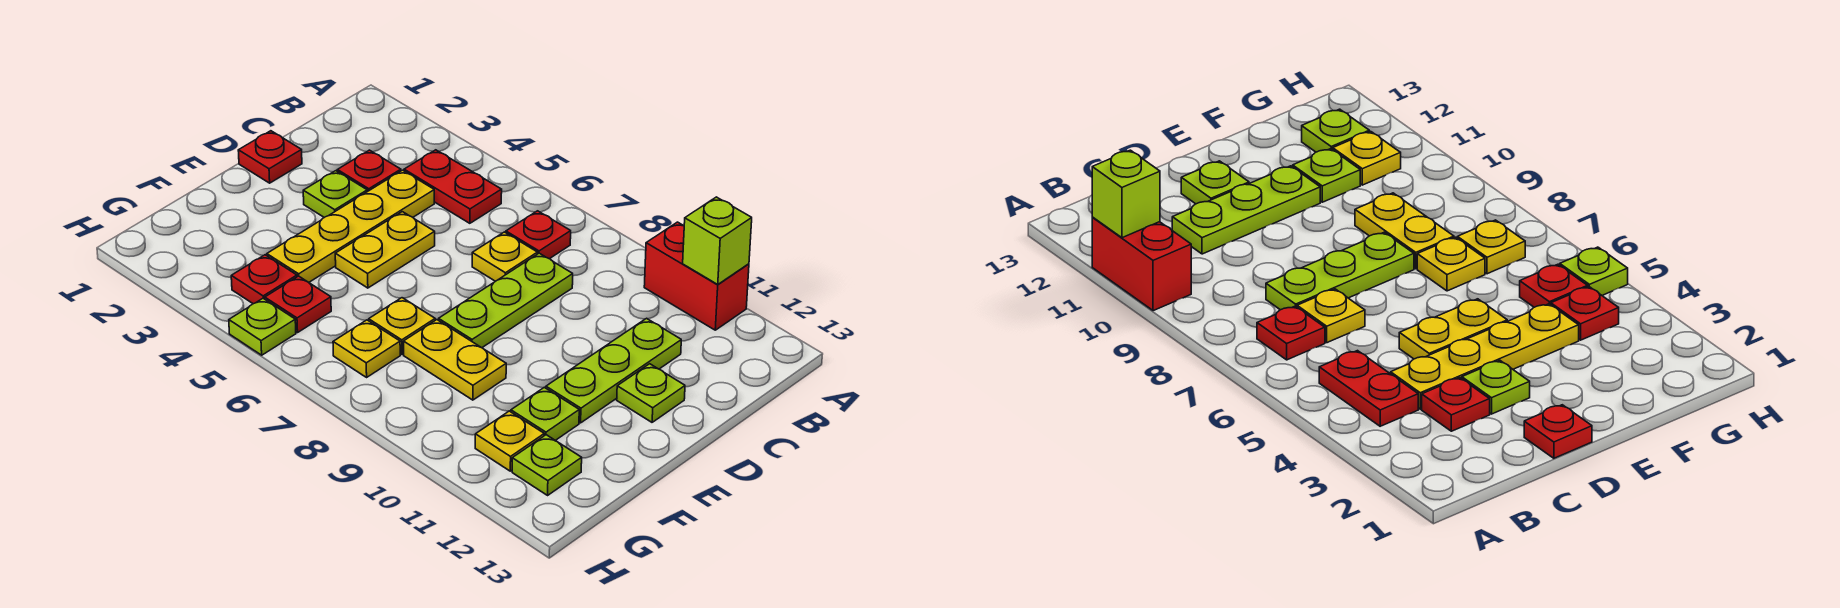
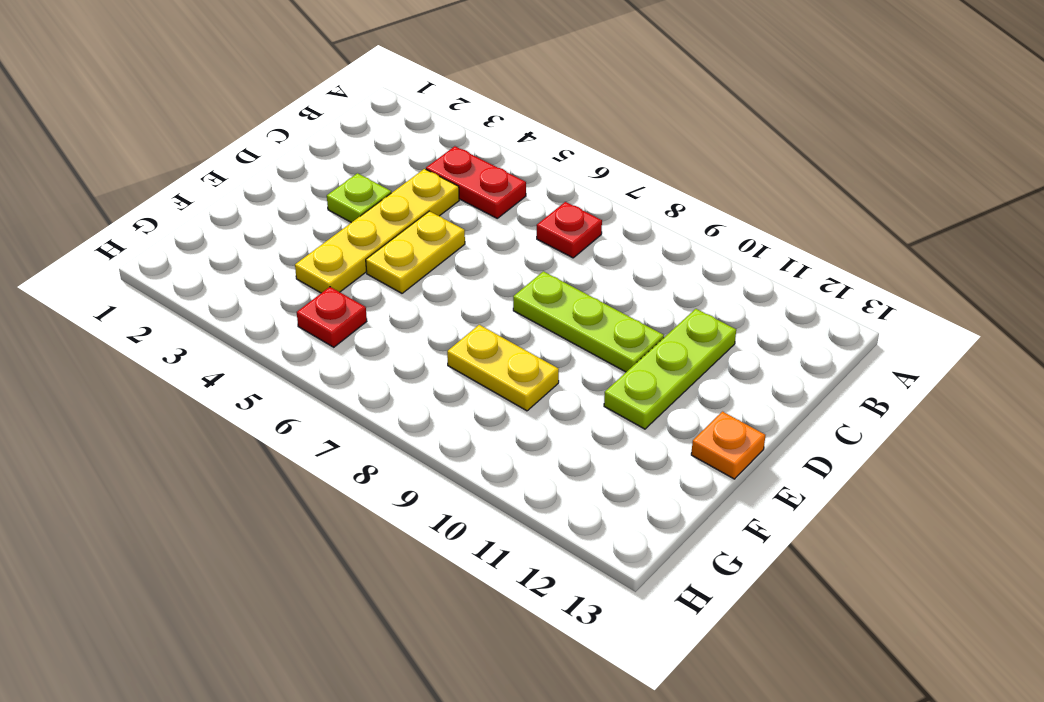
lime plate D8:D10 level 1 -> lime plate C8:E8 level 1
orange plate E13 level 1 -> none
none -> red brick A10:A11 level 1
none -> red plate C3 level 1
none -> yellow plate C7 level 1

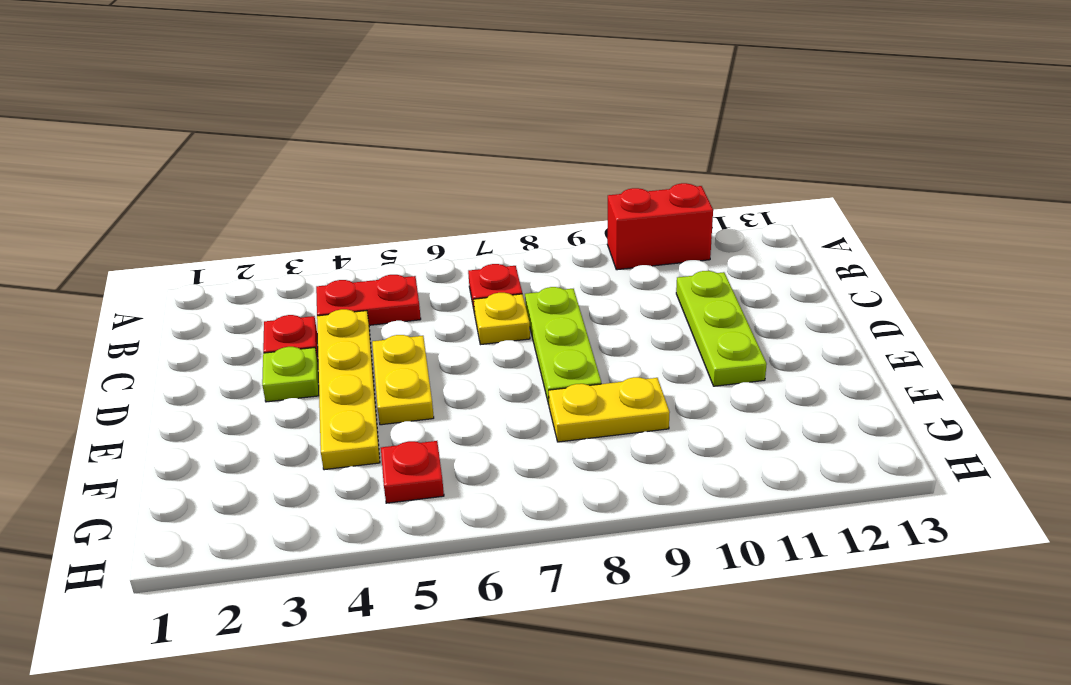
none -> red plate D1 level 1
none -> lime plate D12 level 1
none -> yellow plate F7 level 1

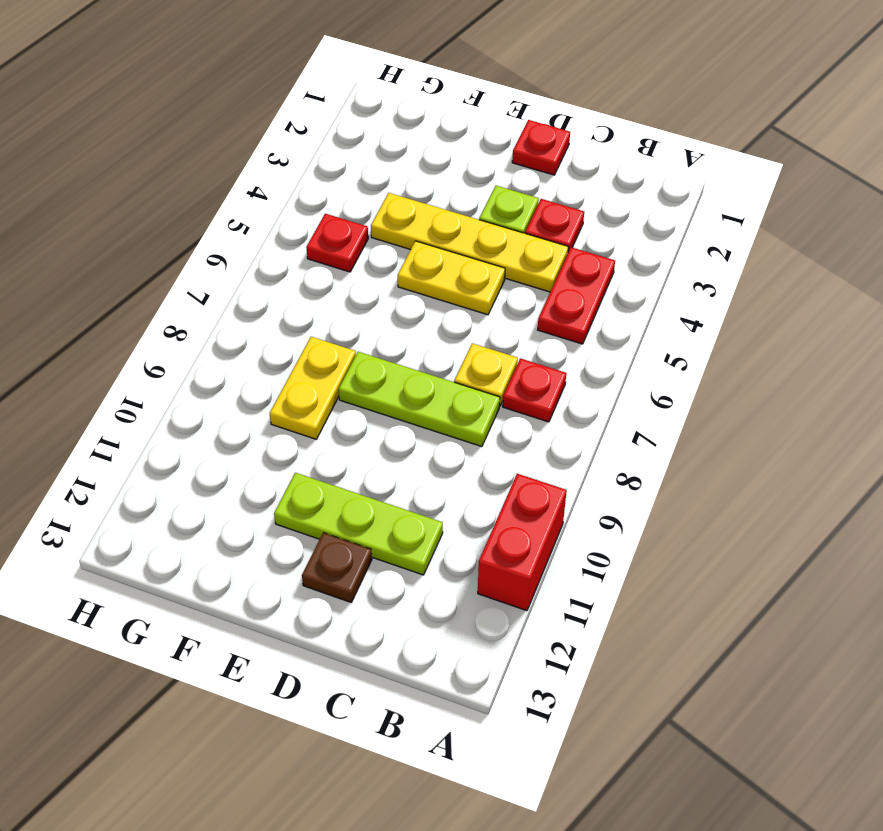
brown plate D12 level 1 -> lime plate D12 level 1
none -> yellow plate F7 level 1
none -> lime plate F11 level 1
none -> red plate G4 level 1

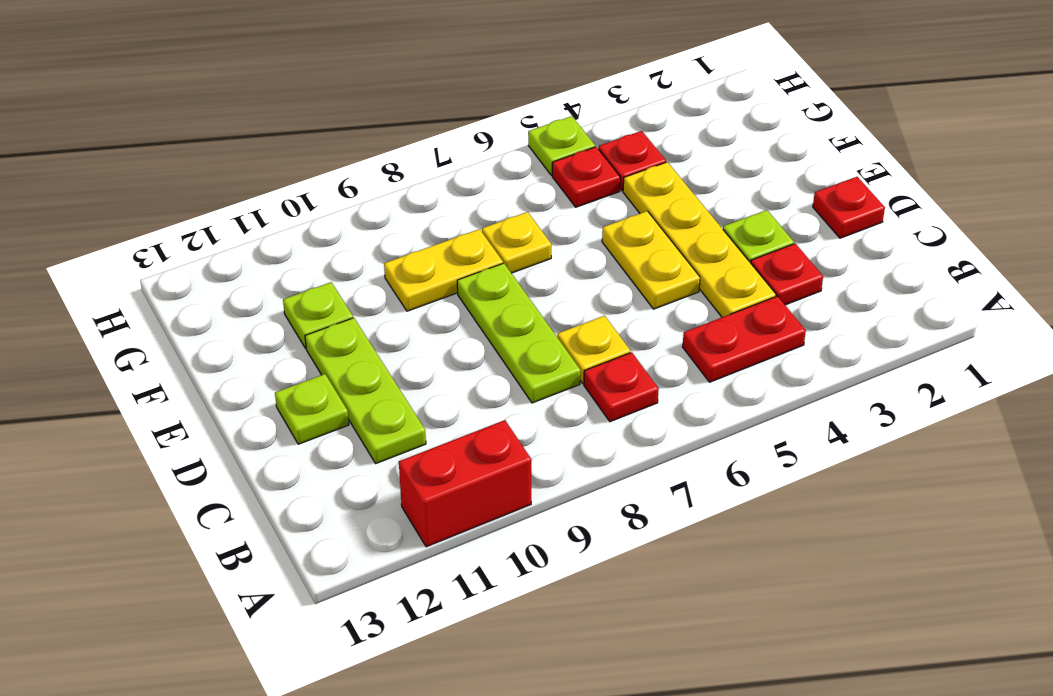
none -> yellow plate G7 level 1
none -> yellow plate G11 level 1
none -> lime plate G12 level 1

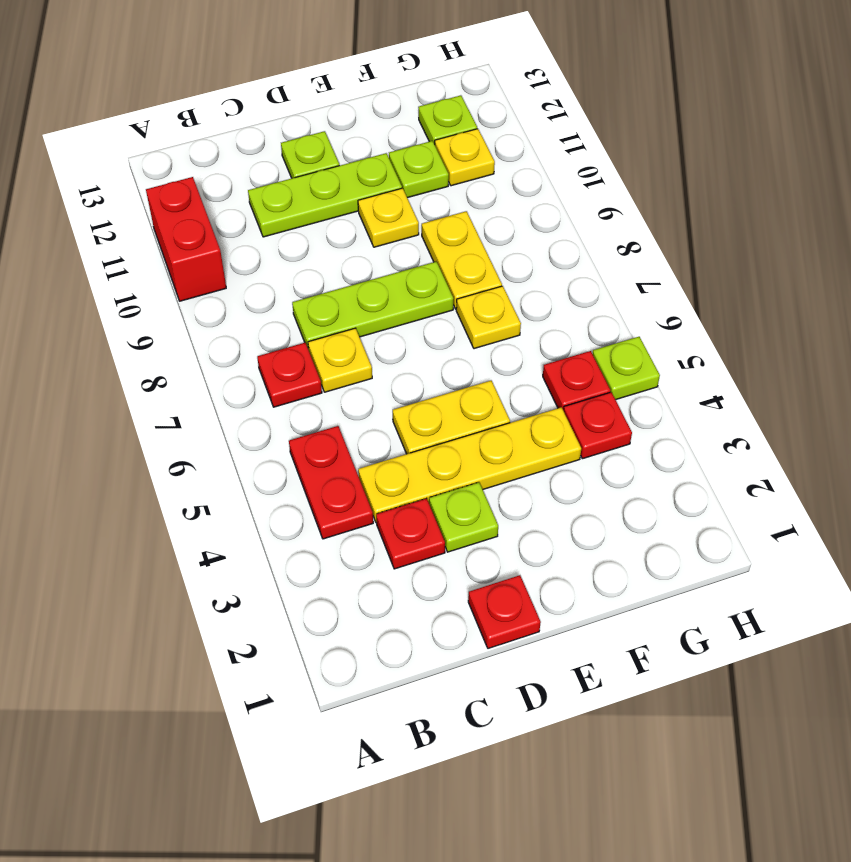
yellow plate E10 level 1 -> yellow plate G7 level 1
none -> lime brick A11 level 2

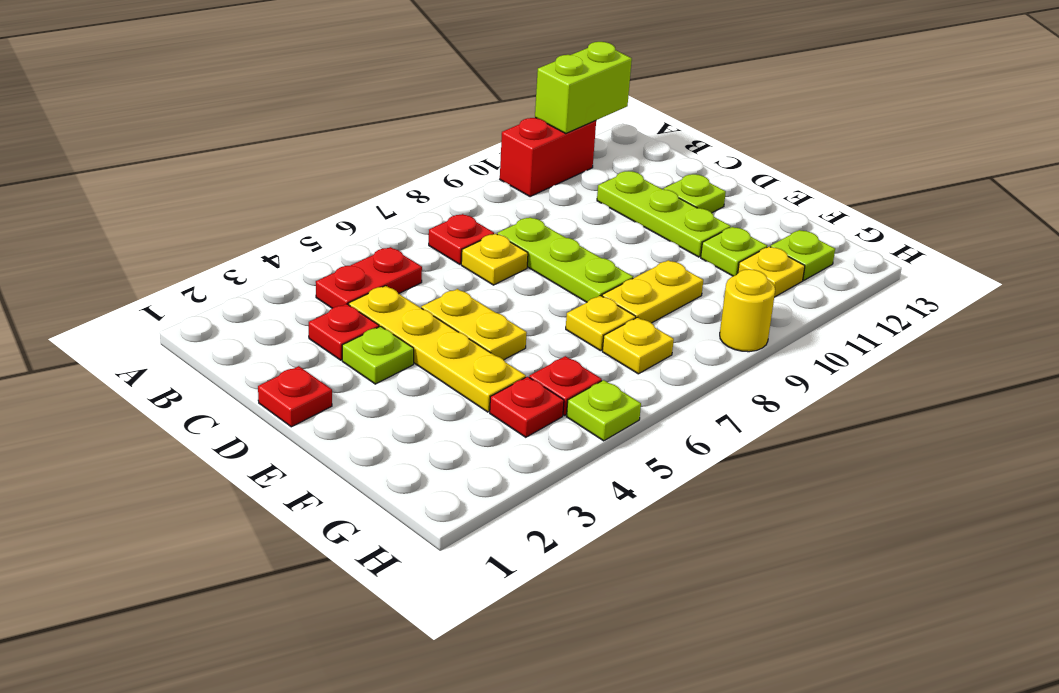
lime brick A11:A12 level 2 -> lime brick A11 level 2
yellow round brick H9 level 1 -> none

